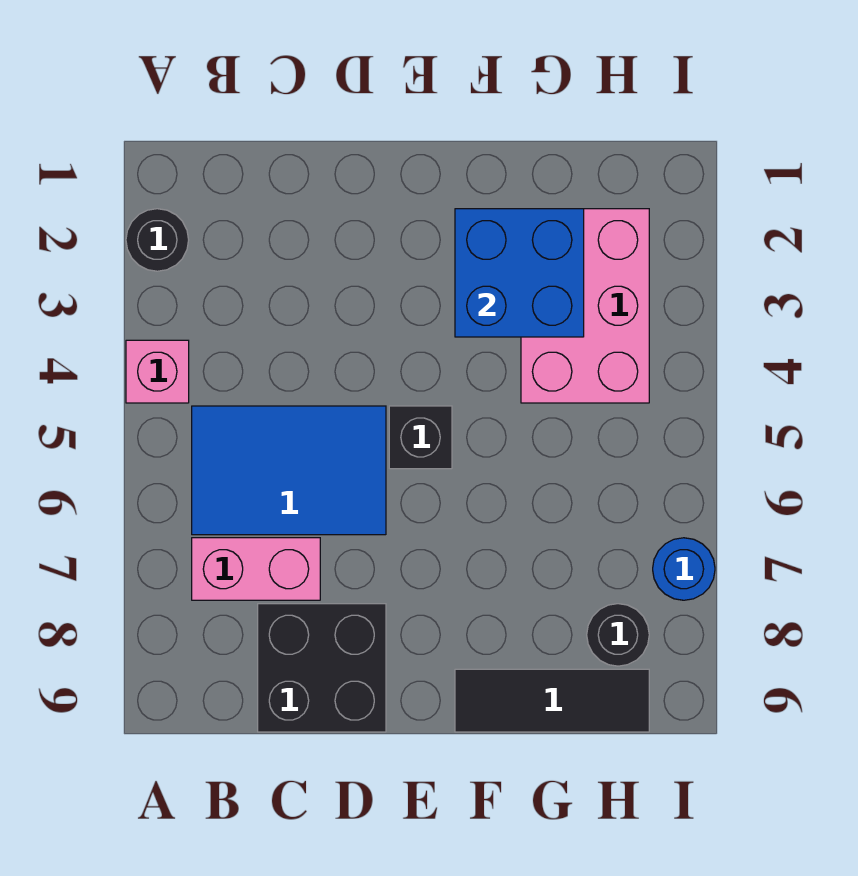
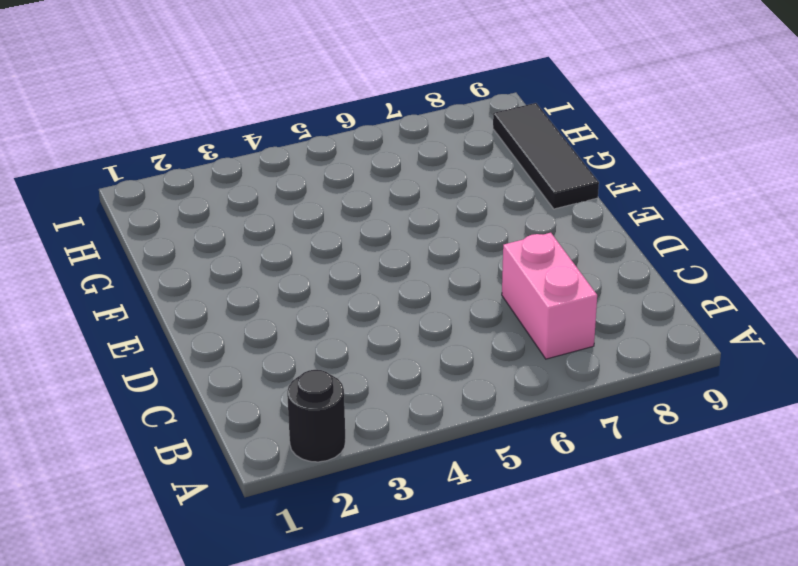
none -> pink brick A4 level 1
none -> blue tile B5:D6 level 1

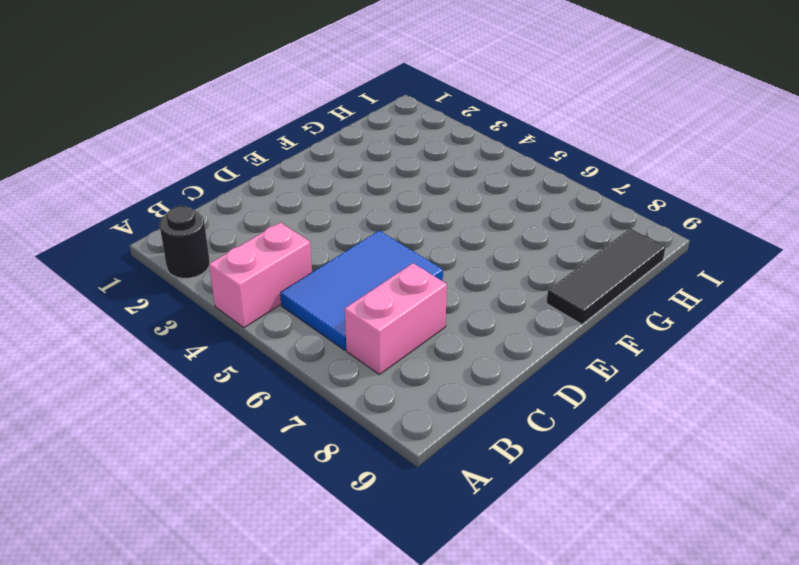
pink brick A4:B4 level 1 -> pink brick A4 level 1
none -> black brick C8:D9 level 1
none -> black brick E5 level 1

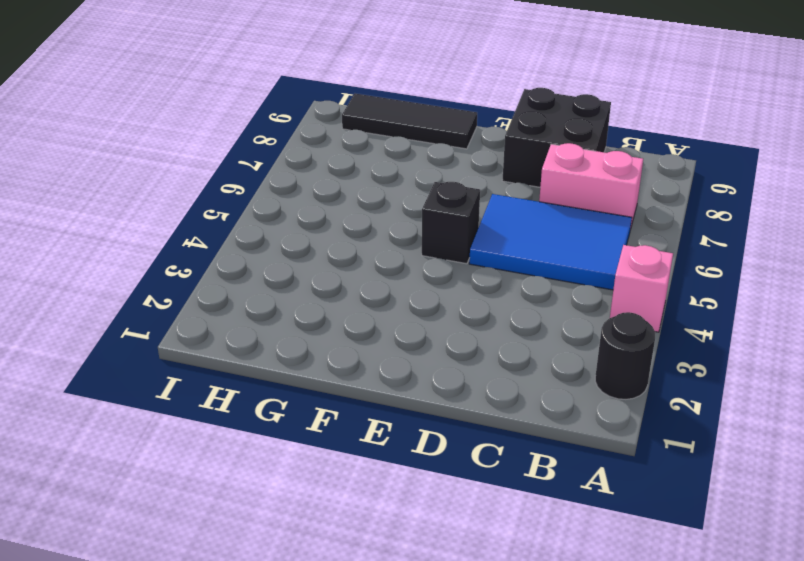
none -> pink brick G2:H4 level 1
none -> black round brick H8 level 1

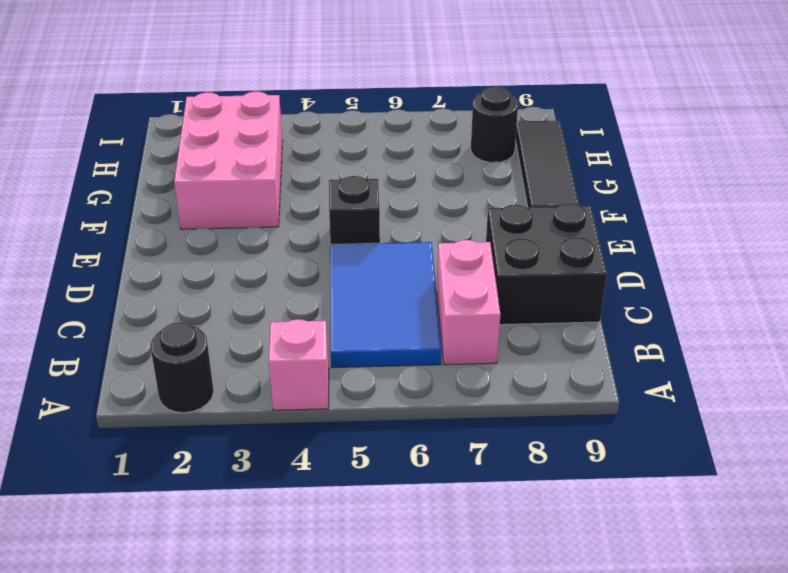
pink brick F2:H3 level 1 -> pink brick G2:H4 level 1
none -> blue round brick I7 level 1
none -> blue brick F2:G3 level 2

